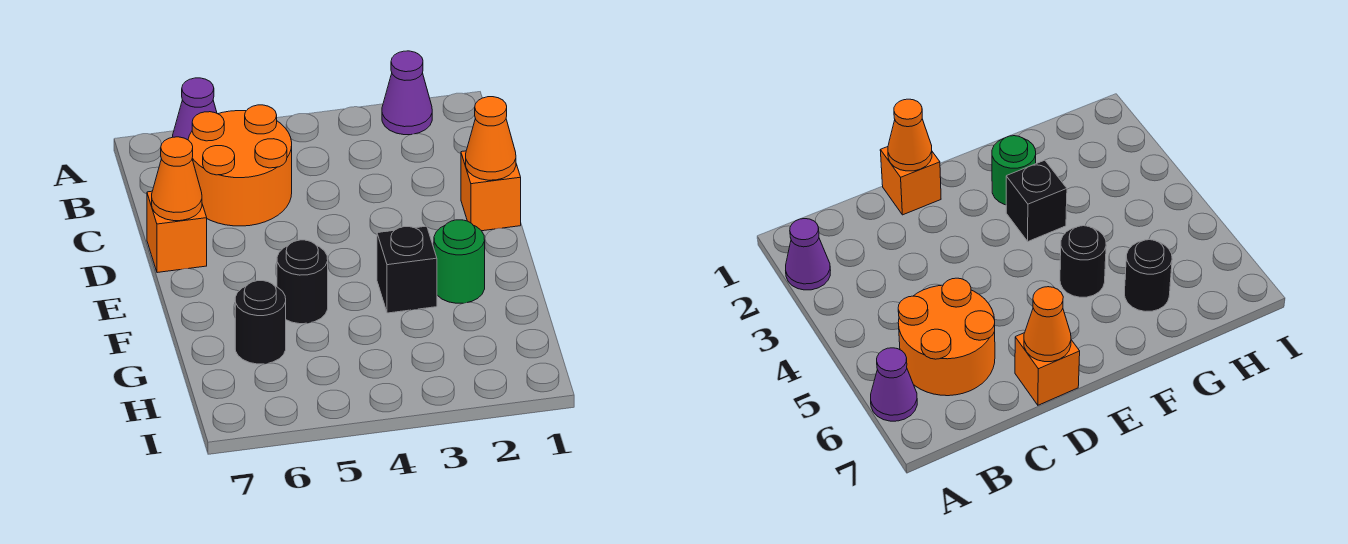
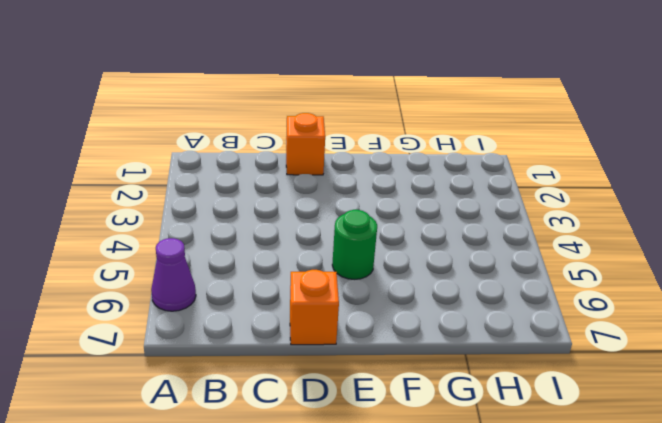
green round brick E5 level 1 -> green round brick F2 level 1
none -> purple cone A2 level 1
none -> orange round brick B5:C6 level 1

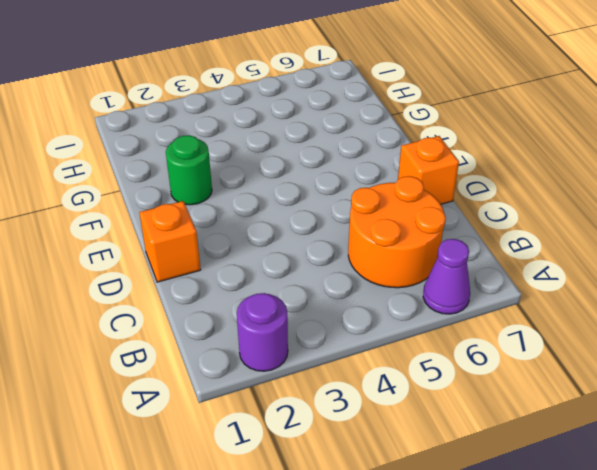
purple round brick A2 level 1 -> purple cone A2 level 1
none -> black brick F3 level 1
none -> black round brick F5 level 1

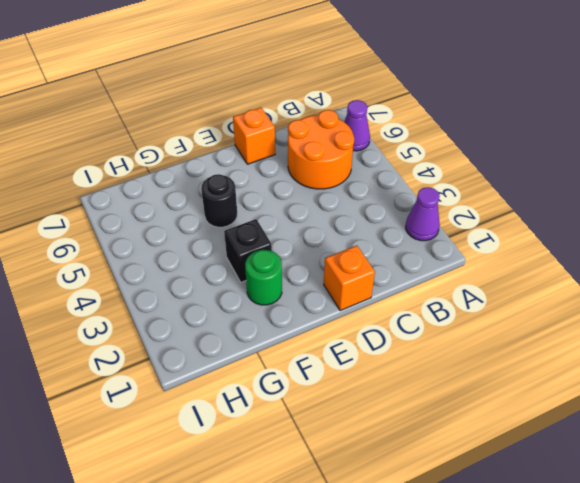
none -> black round brick G6 level 1
none -> orange cone D1 level 2

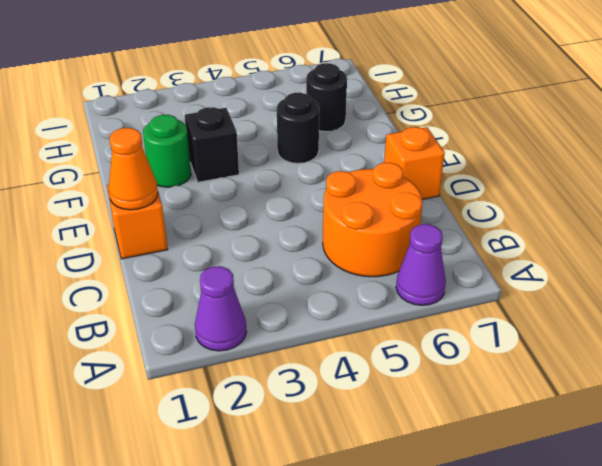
none -> orange cone D7 level 2

